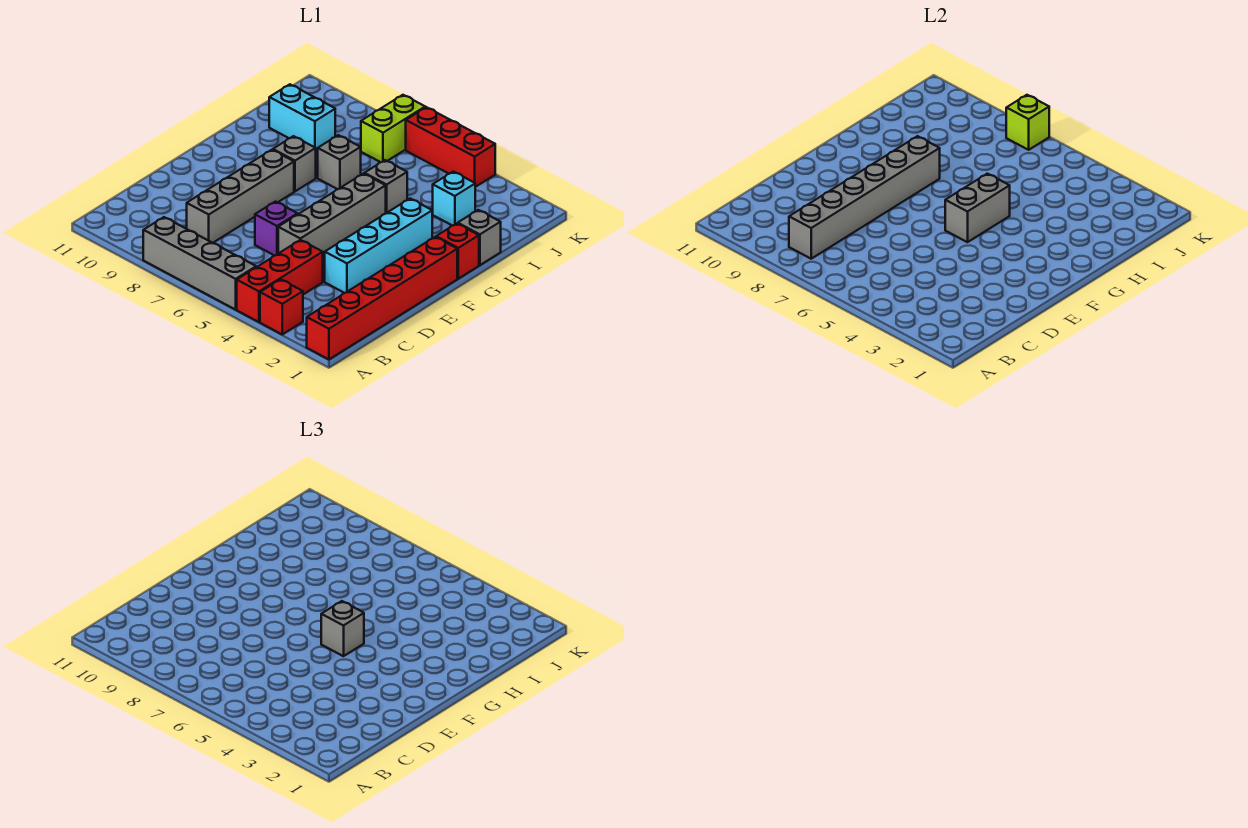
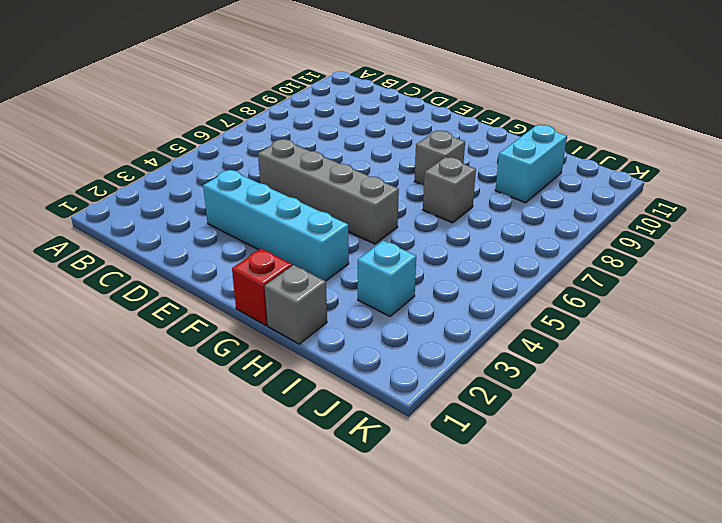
none -> red brick A1:F1 level 1
none -> red brick A3 level 1
none -> red brick A4:C4 level 1

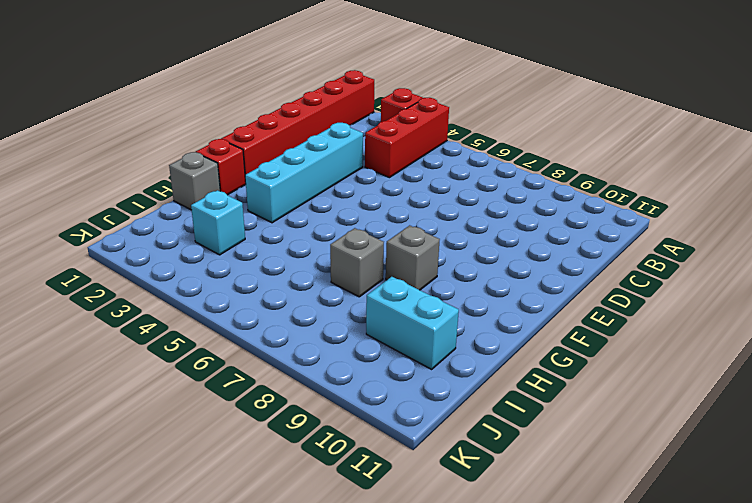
none -> grey brick A5:A8 level 1
none -> grey brick C8:F8 level 1
none -> grey brick D5:G5 level 1

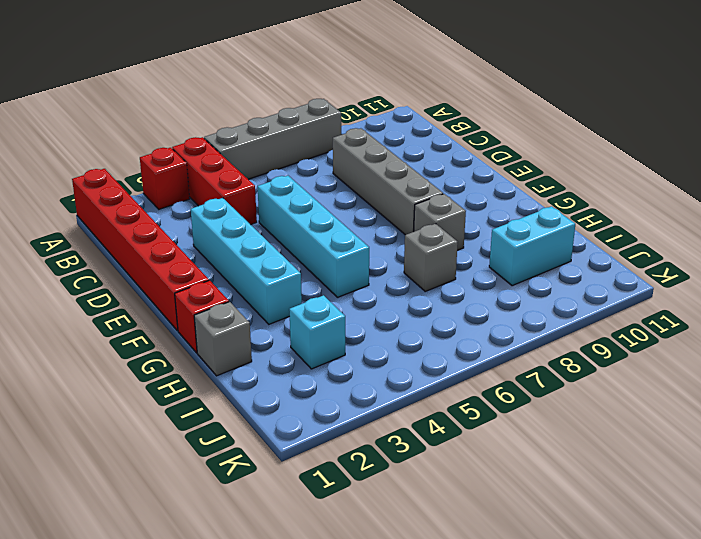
cyan brick D5:G5 level 1 -> grey brick D5:G5 level 1
none -> purple brick D6 level 1
none -> grey brick H5 level 1
none -> lime brick J7:K7 level 1

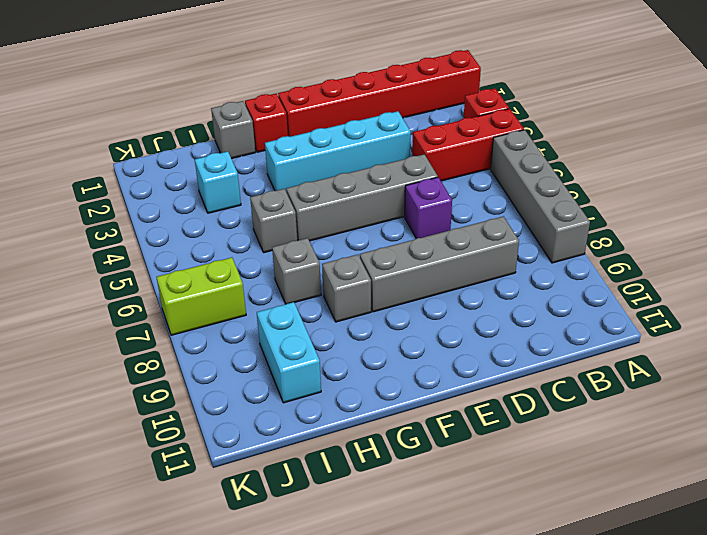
none -> red brick K4:K6 level 1
none -> grey brick B8:G8 level 2
none -> grey brick F5:G5 level 2

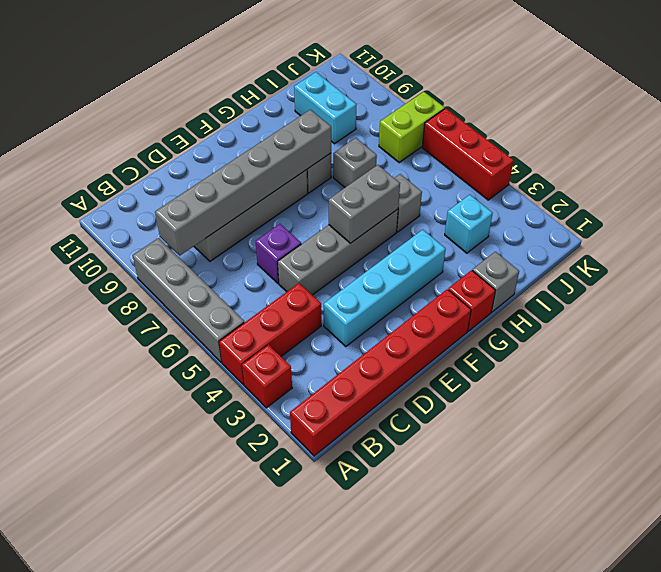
none -> lime brick K7 level 2
none -> grey brick F5 level 3

